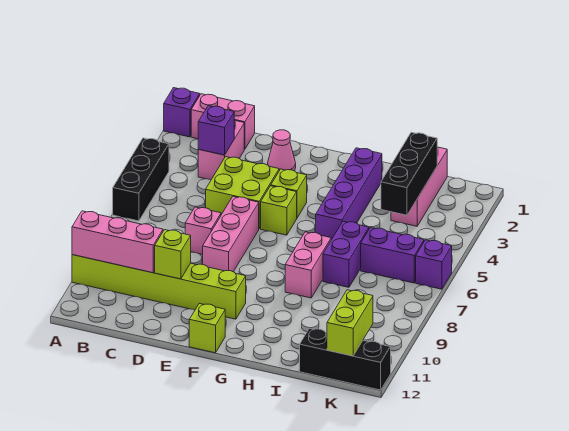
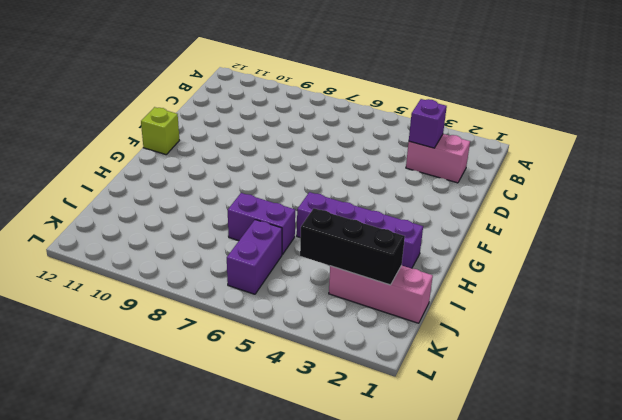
none -> purple brick A1 level 1
none -> black brick A4:A6 level 1
none -> lime brick A10:F10 level 1

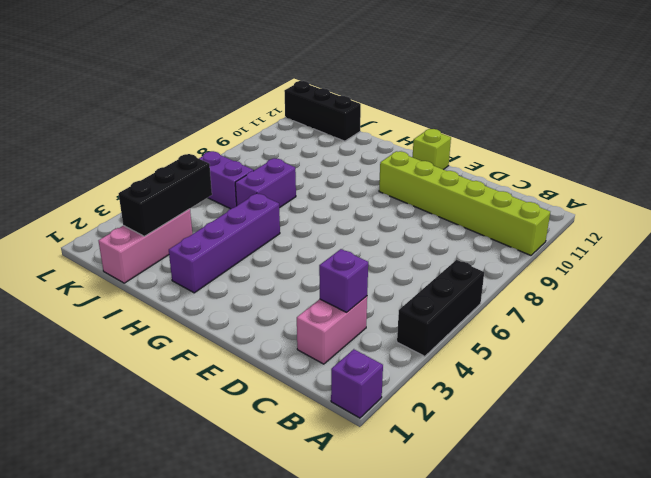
none -> pink brick B1:C1 level 1
none -> lime brick D4:E5 level 1
none -> pink brick D7 level 1

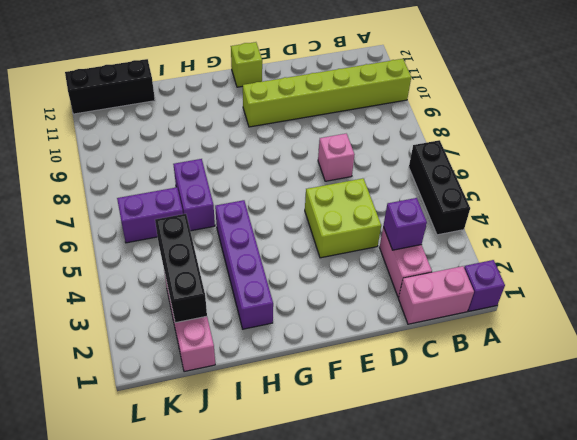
none -> pink cone E2 level 1
none -> pink brick E6:E8 level 1
none -> lime brick F4 level 1

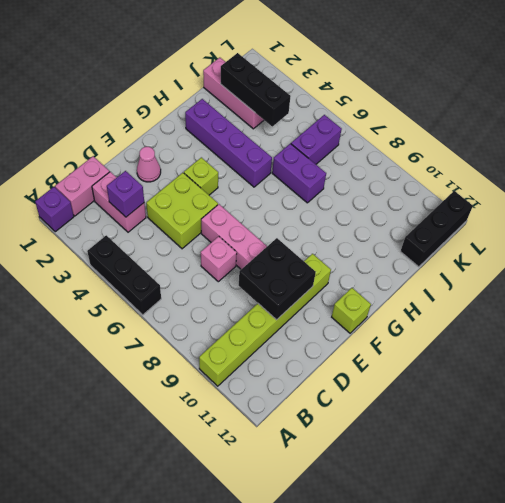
black brick D9:E10 level 2 -> lime brick D10 level 2
none -> lime brick F5 level 1
none -> pink brick H7:H8 level 1
none -> purple brick L6 level 1

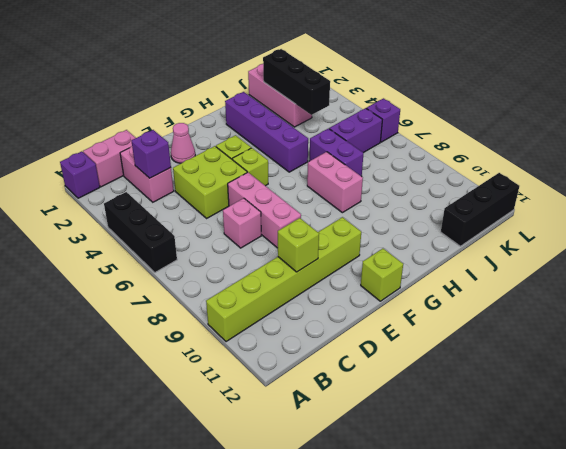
none -> pink brick A10:C10 level 2
none -> lime brick K11:K12 level 2

